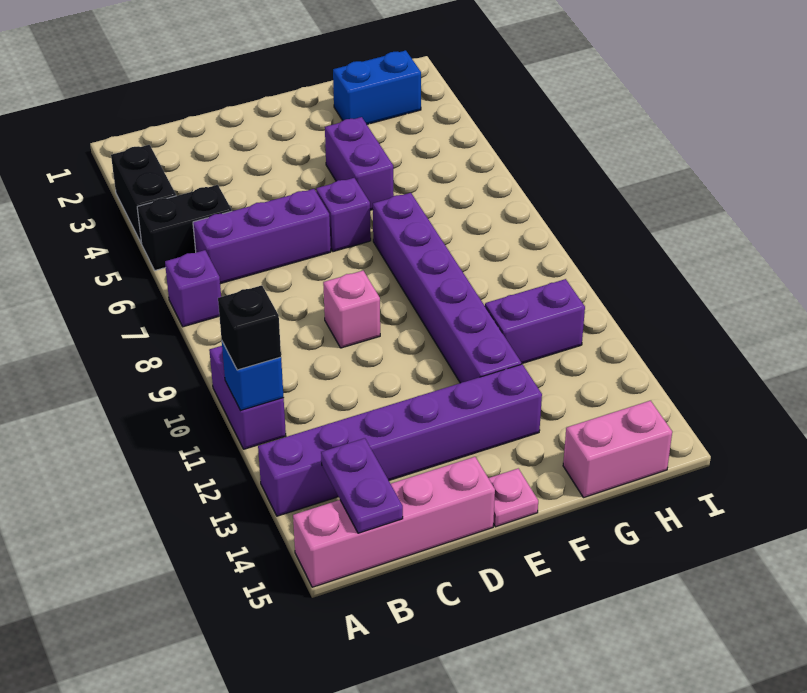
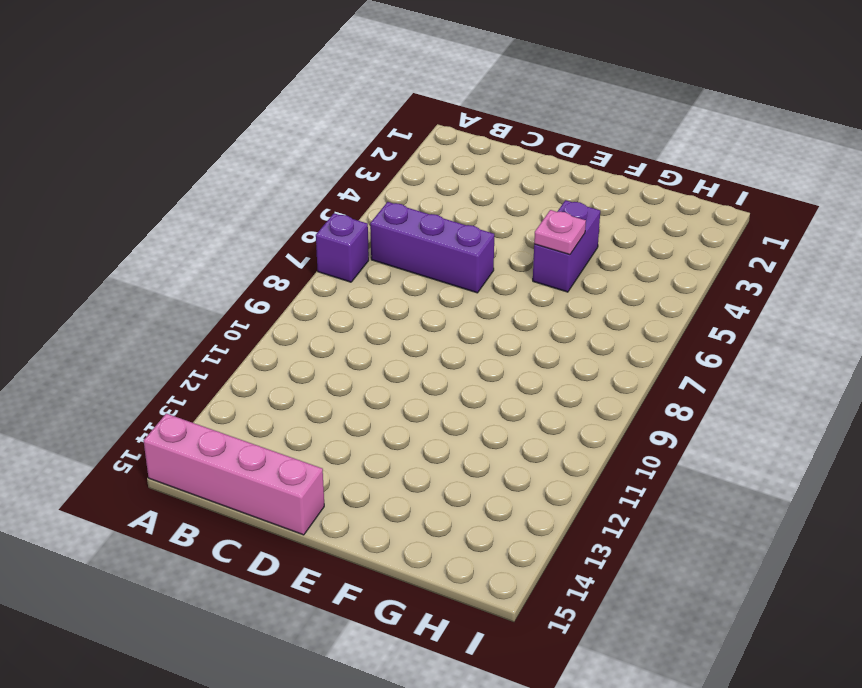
pink plate F5 level 2 -> pink plate E15 level 1
none -> black brick A3:A4 level 1
none -> black brick A5:B5 level 1
none -> purple brick A10:A11 level 1

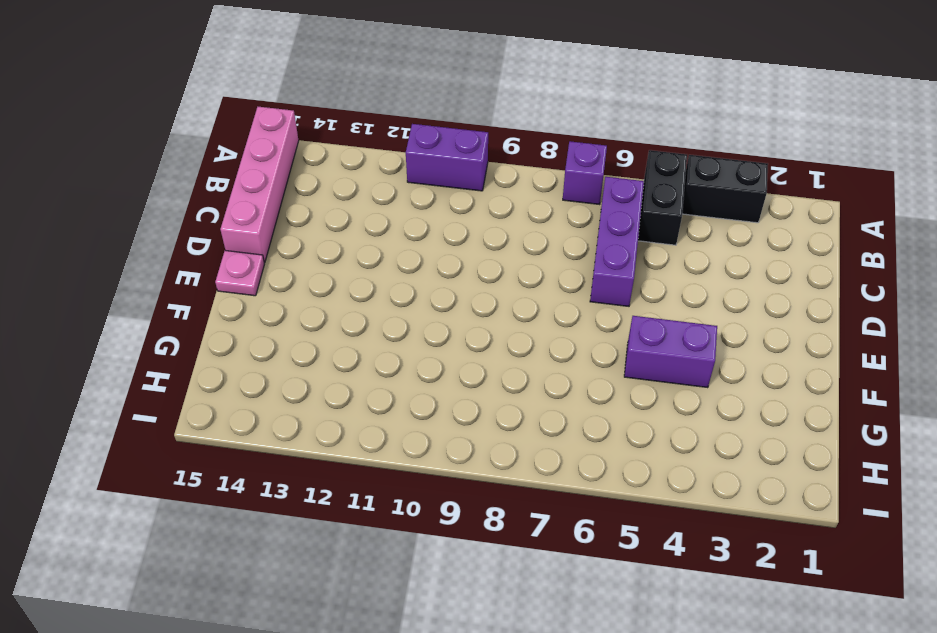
none -> purple brick A13:F13 level 1
none -> pink brick D9 level 1
none -> purple brick E6 level 1

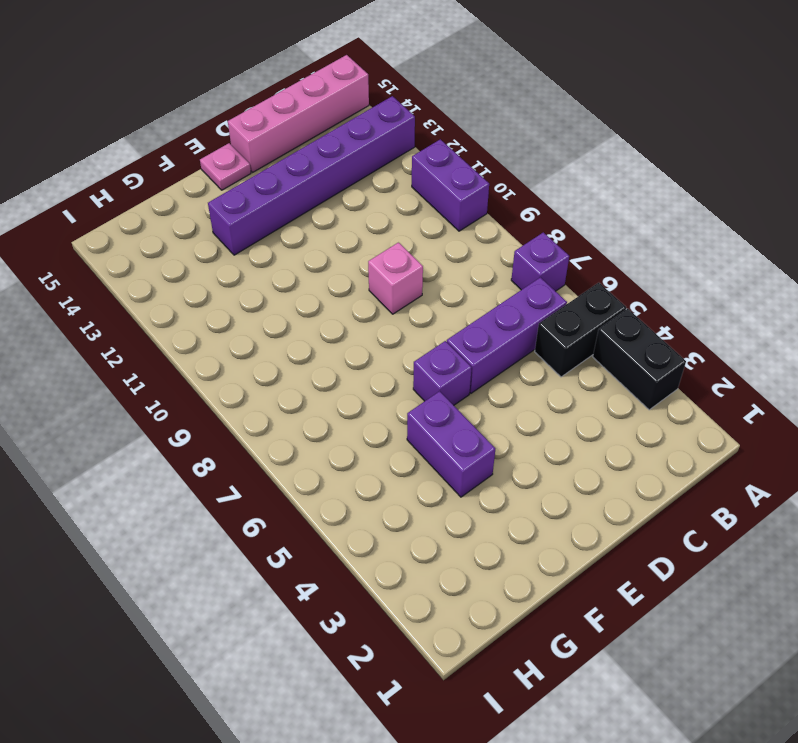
none -> purple brick F7:F12 level 1
none -> blue brick G2:H2 level 1
none -> purple brick G11:H11 level 1

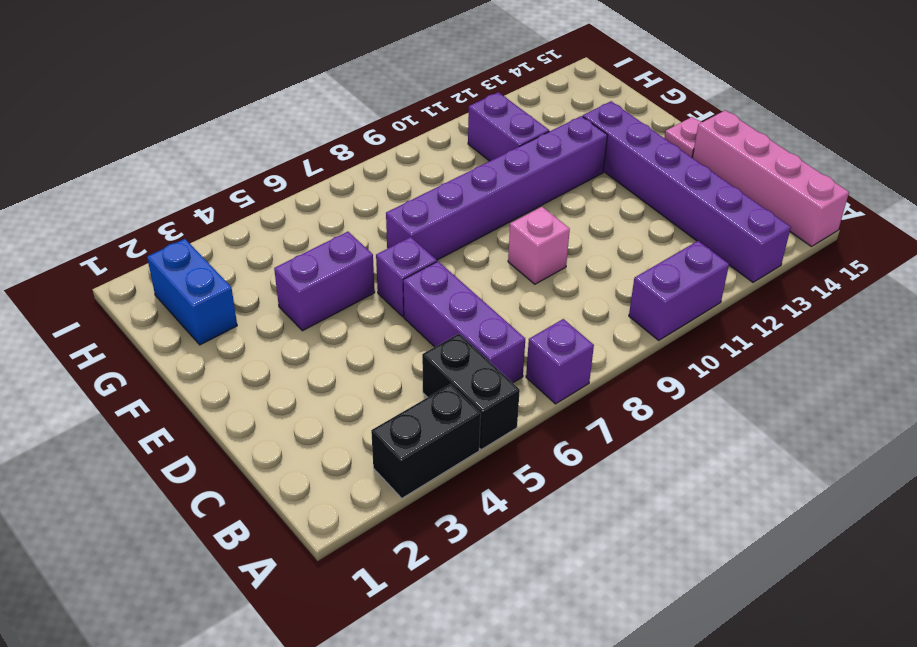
none -> pink brick G15:H15 level 1
none -> blue brick A11 level 2
none -> purple plate B14:B15 level 2

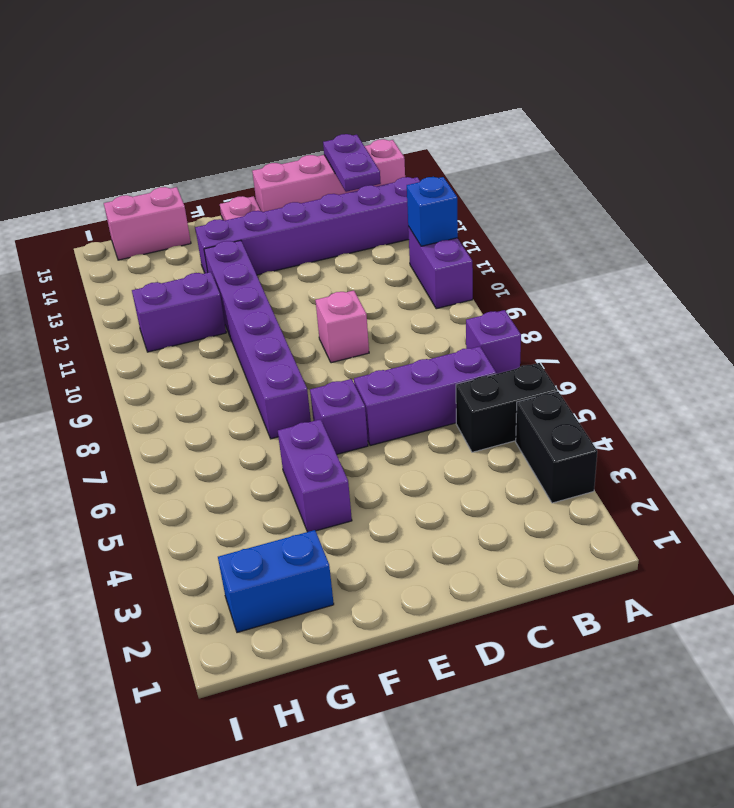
none -> black brick A11 level 3

